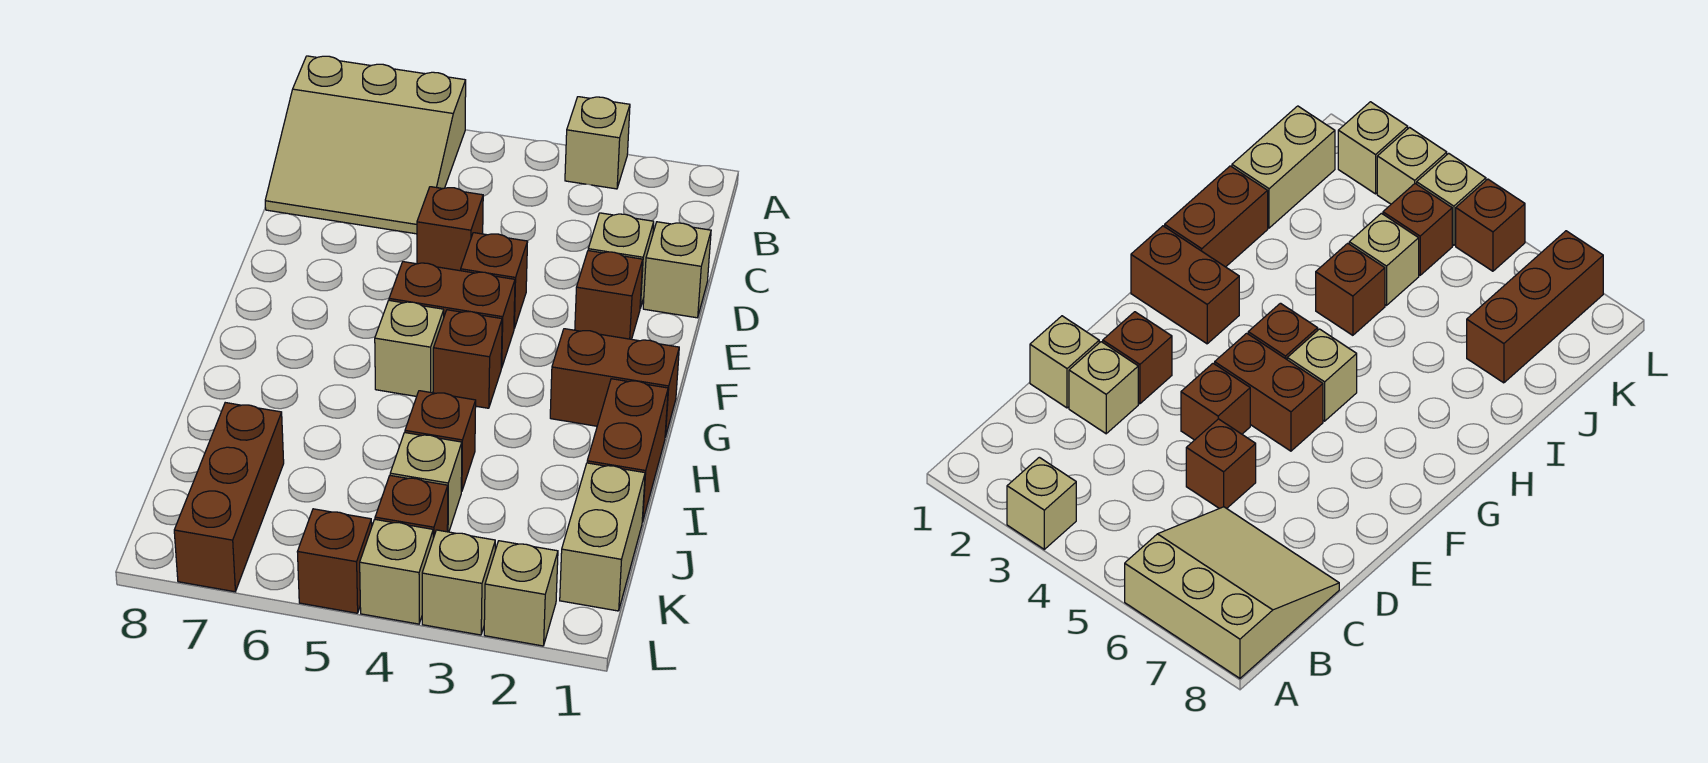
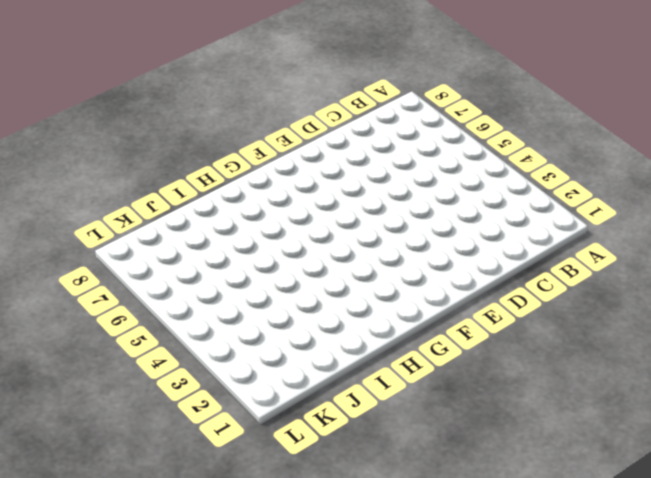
none -> tan brick A3 level 1
none -> tan slope A6:C8 level 1 top A
none -> tan brick D1 level 1

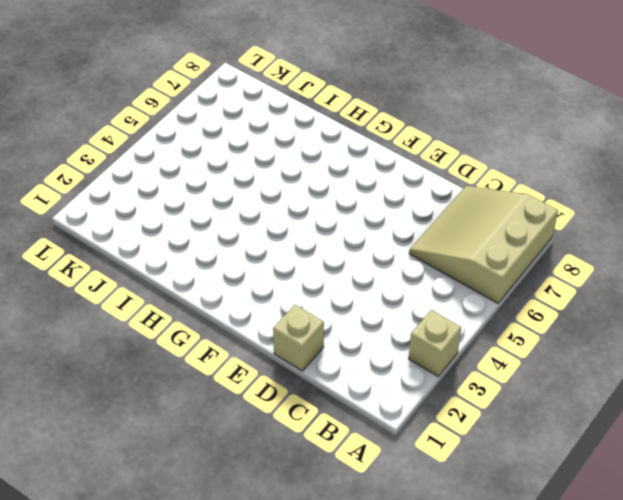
none -> tan brick D2 level 1
none -> brown brick D5 level 1
none -> brown brick E2 level 1

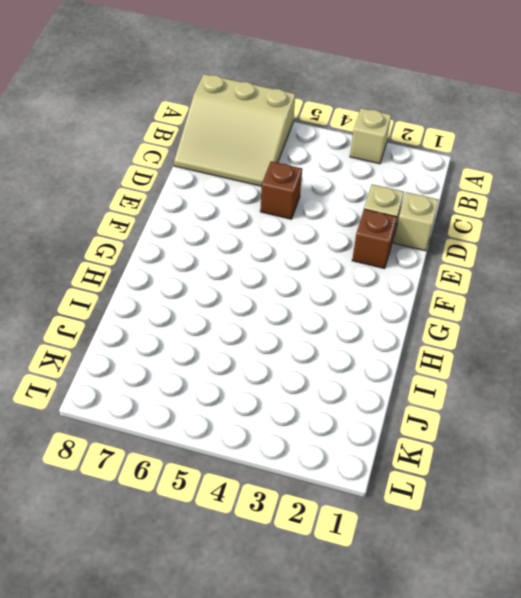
none -> brown brick E4 level 1
none -> brown brick F4:F5 level 1
none -> brown brick G1:G2 level 1

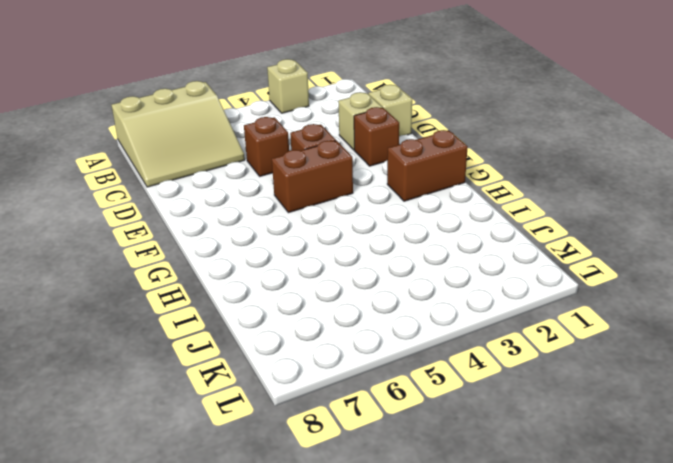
none -> brown brick G4 level 1
none -> tan brick G5 level 1
none -> brown brick H1:I1 level 1

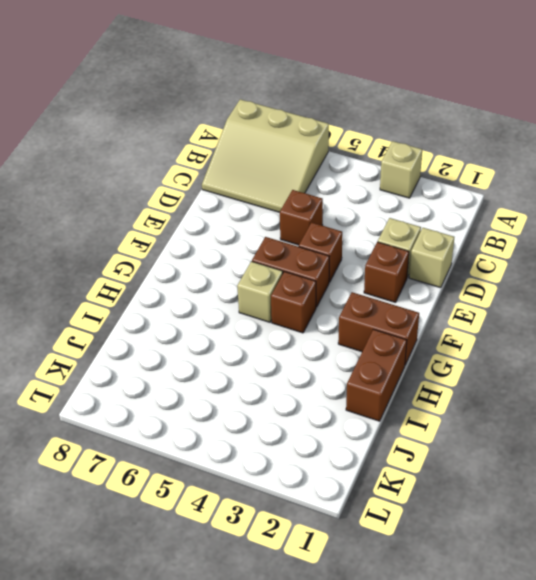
none -> brown brick I4 level 1
none -> tan brick J1:K1 level 1
none -> tan brick J4 level 1

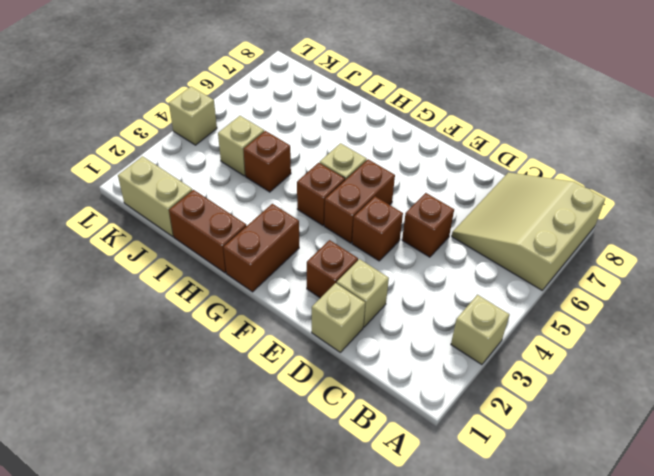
none -> brown brick J7:L7 level 1
none -> brown brick K4 level 1
none -> tan brick L2 level 1

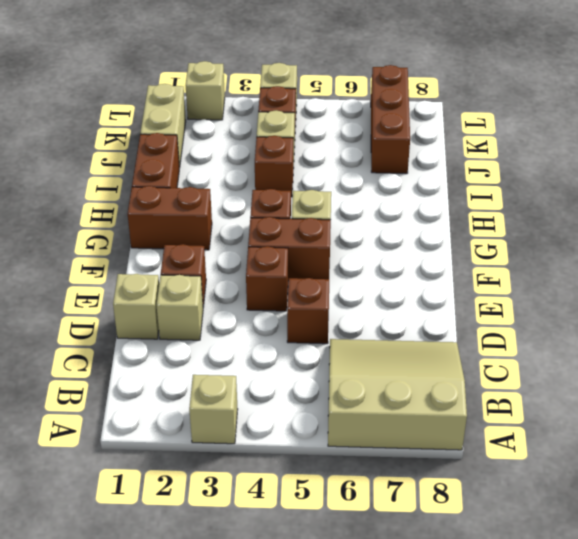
none -> tan brick L3 level 1
none -> brown brick L5 level 1

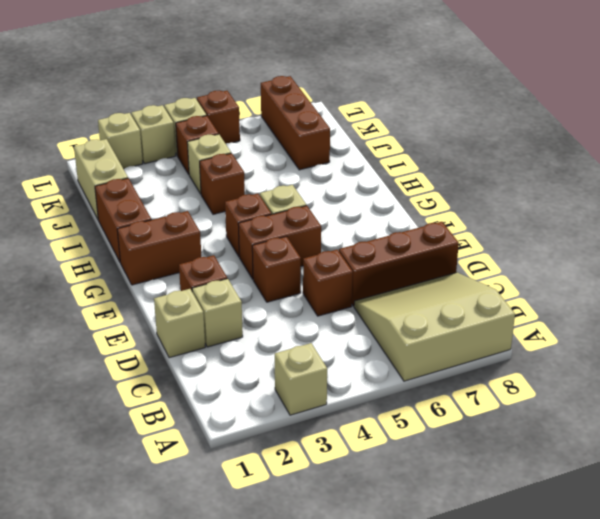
brown brick D6:D8 level 1 -> none

